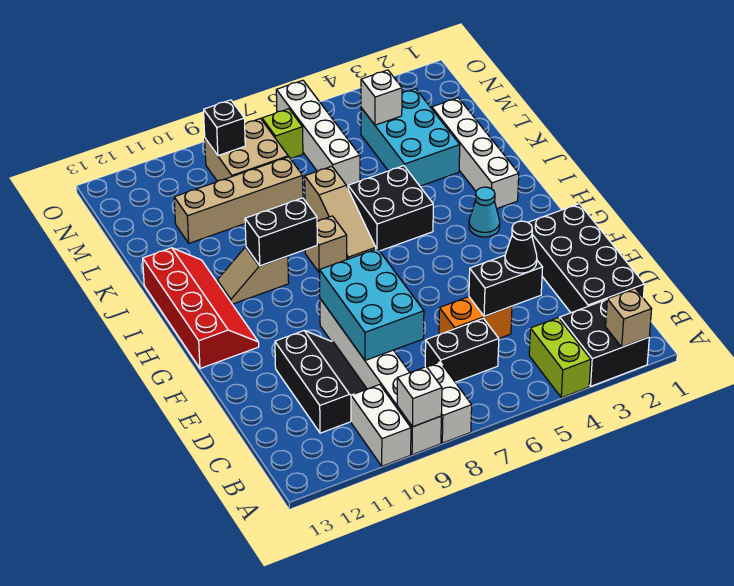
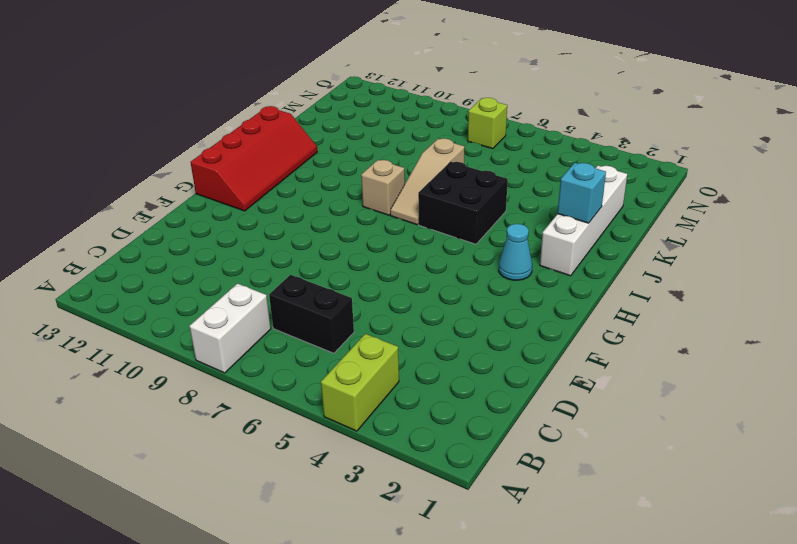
cyan brick J2 level 2 -> none
none -> black brick A2:B3 level 1
none -> white brick A9:F9 level 1
none -> white brick A10:B10 level 1

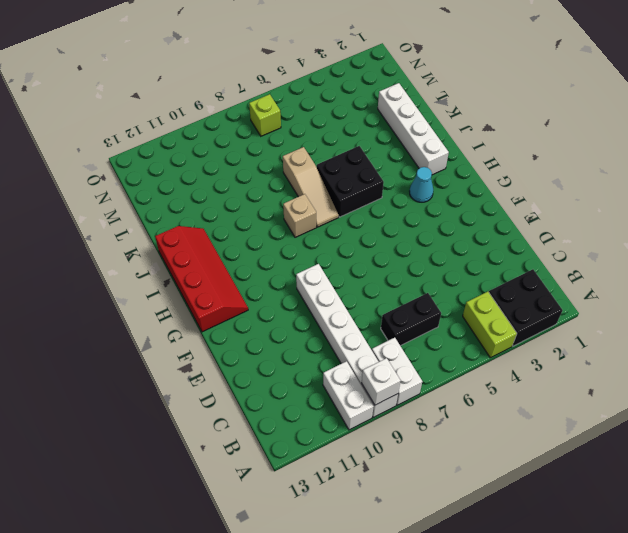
none -> black brick C1:F2 level 1
none -> black slope C10:E11 level 1 top 11
none -> orange brick D5:D6 level 1

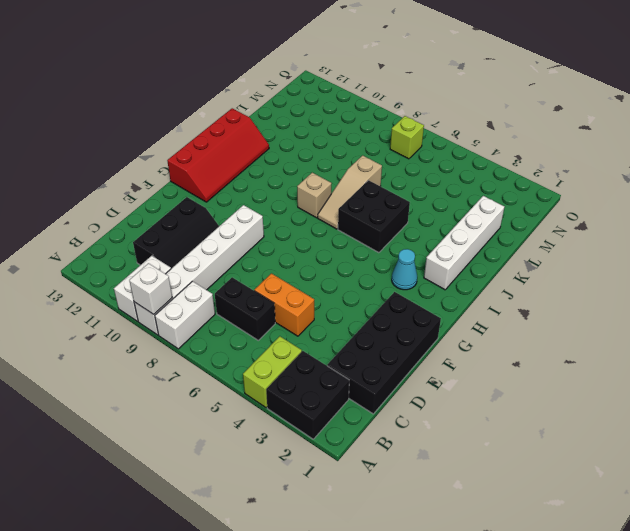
none -> tan slope I10:I11 level 1 top 10
none -> cyan brick K3:M4 level 1
none -> white brick L6:O6 level 1

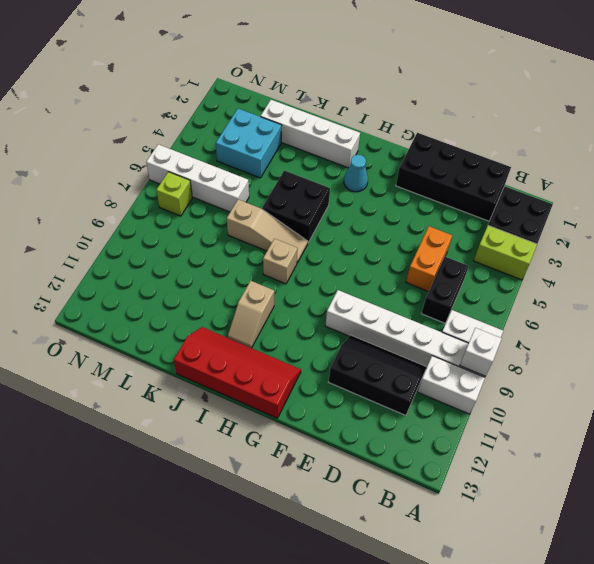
cyan brick L3:M4 level 1 -> cyan brick K3:M4 level 1
none -> tan brick L8:L11 level 1
none -> tan brick M8:N9 level 1
none -> tan brick A2 level 2

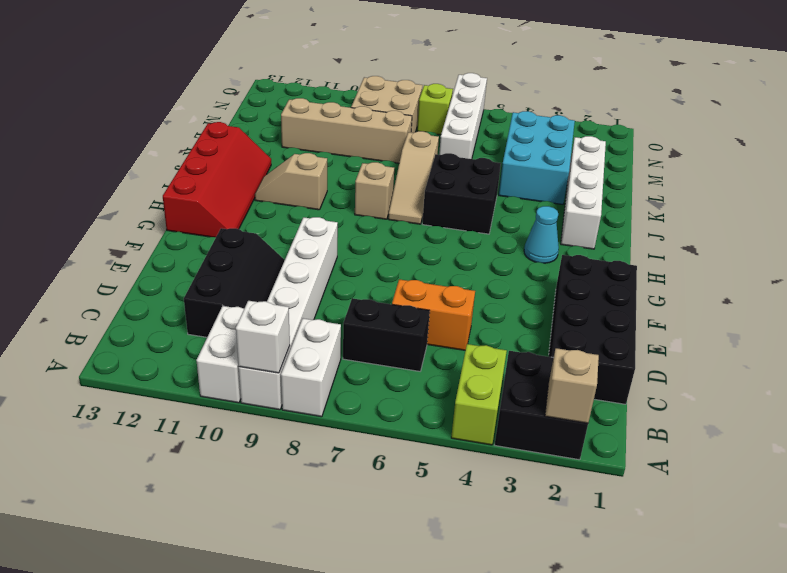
none -> black brick D4:D5 level 2
none -> cyan brick D8:F9 level 2
none -> black brick I9:I10 level 2

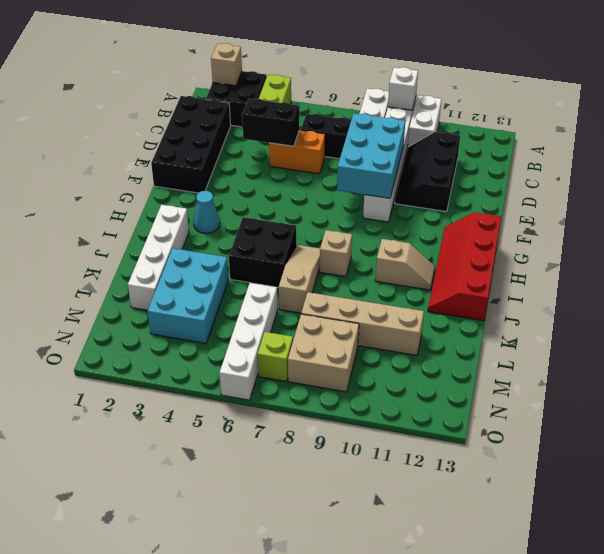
none -> black brick I9:I10 level 2
none -> white brick M4 level 2
none -> black brick N9 level 2

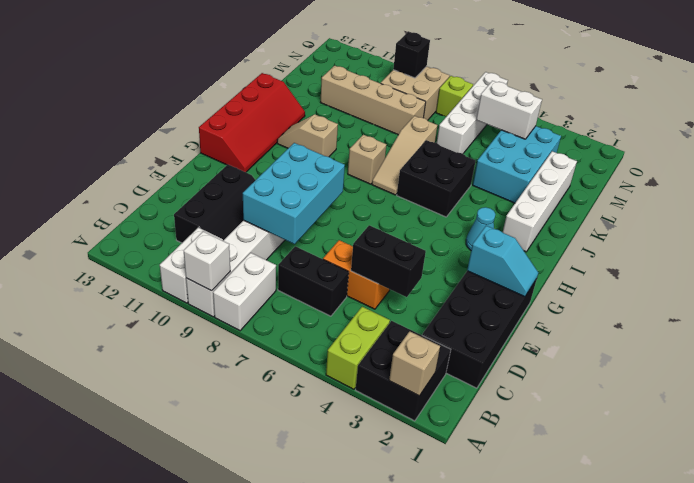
cyan slope F1:F2 level 2 top 2 -> none
white brick M4:M5 level 2 -> white brick M4 level 2
none -> black brick I9:I10 level 2
none -> black cone D4 level 3

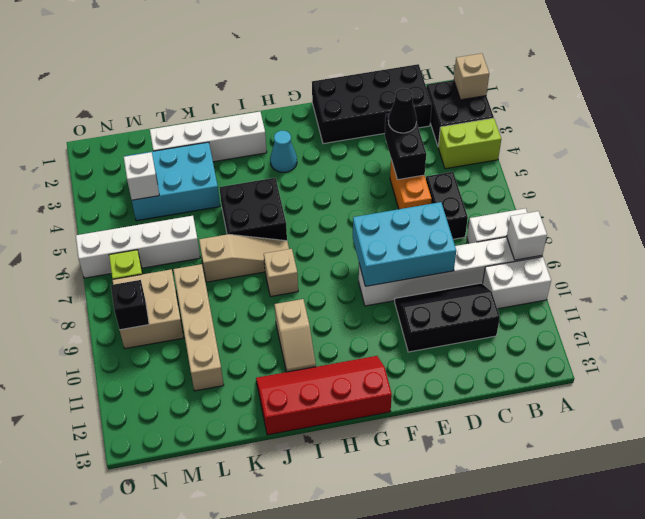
none -> black brick I9:I10 level 2

